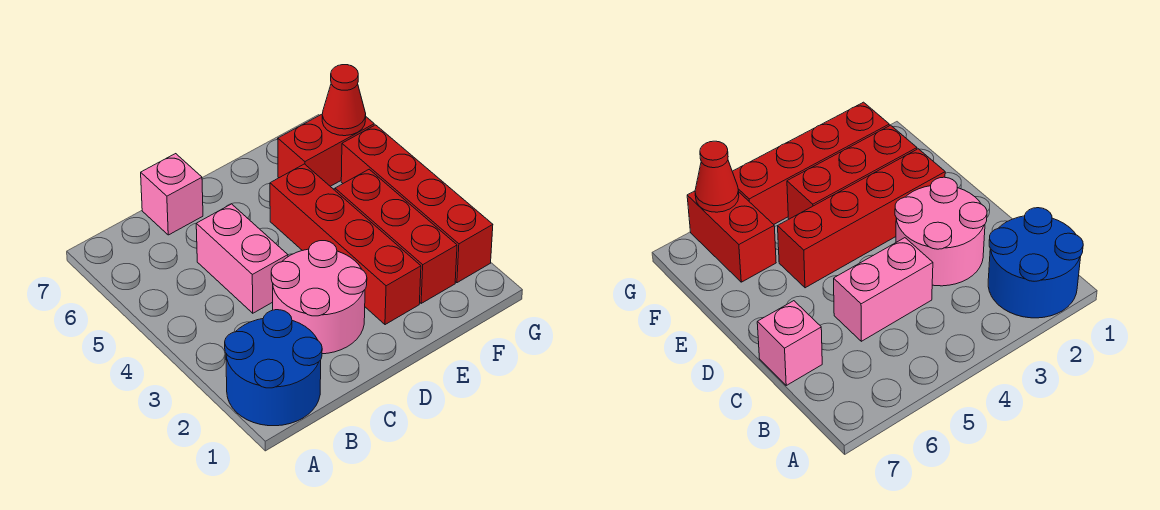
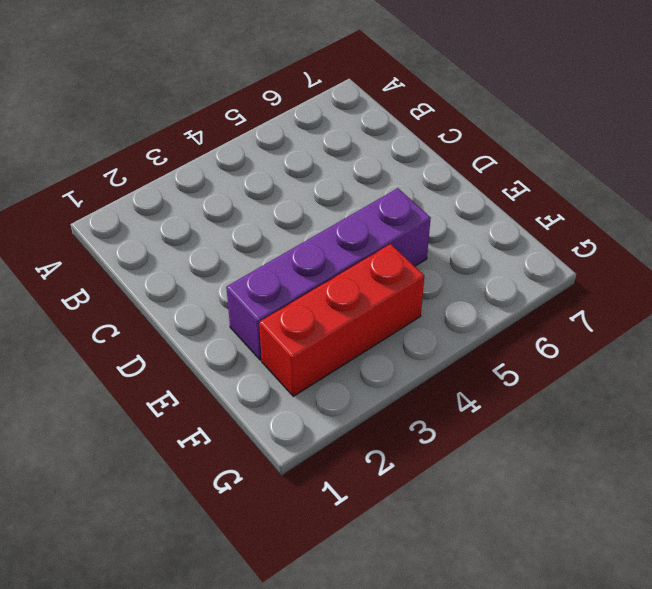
purple brick E2:E5 level 1 -> red brick E2:E5 level 1
none -> blue round brick A1:B2 level 1
none -> pink round brick C2:D3 level 1

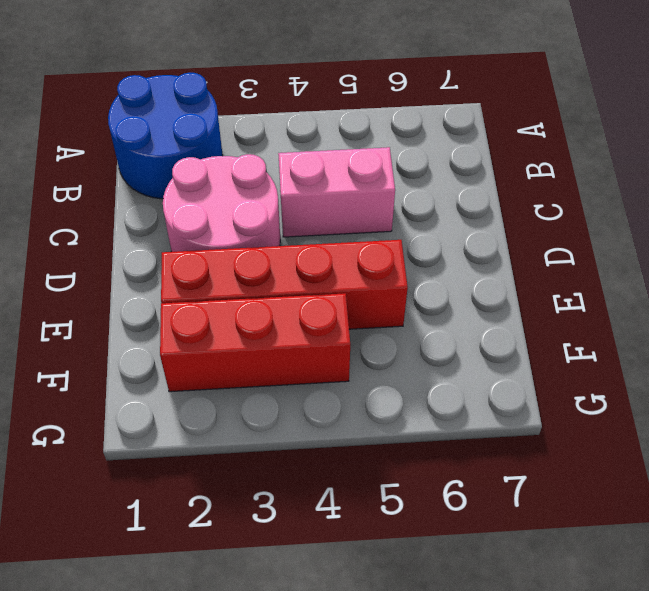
none -> pink brick C7 level 1
none -> red brick F6:G6 level 1

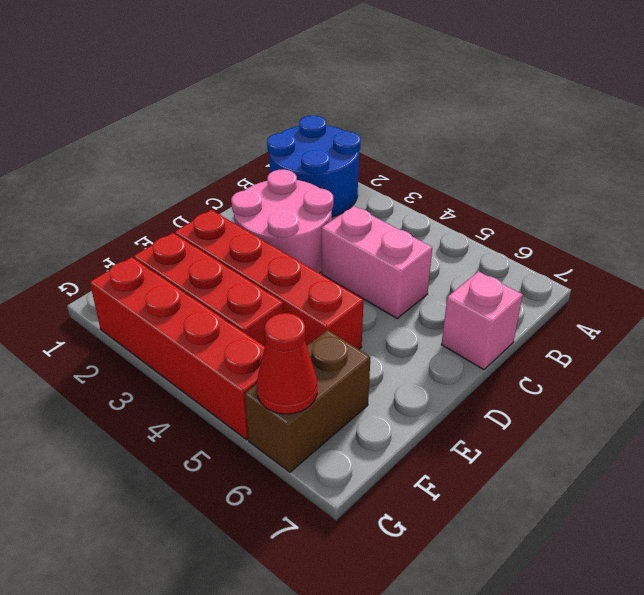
brown brick F6:G6 level 1 -> red brick F6:G6 level 1

